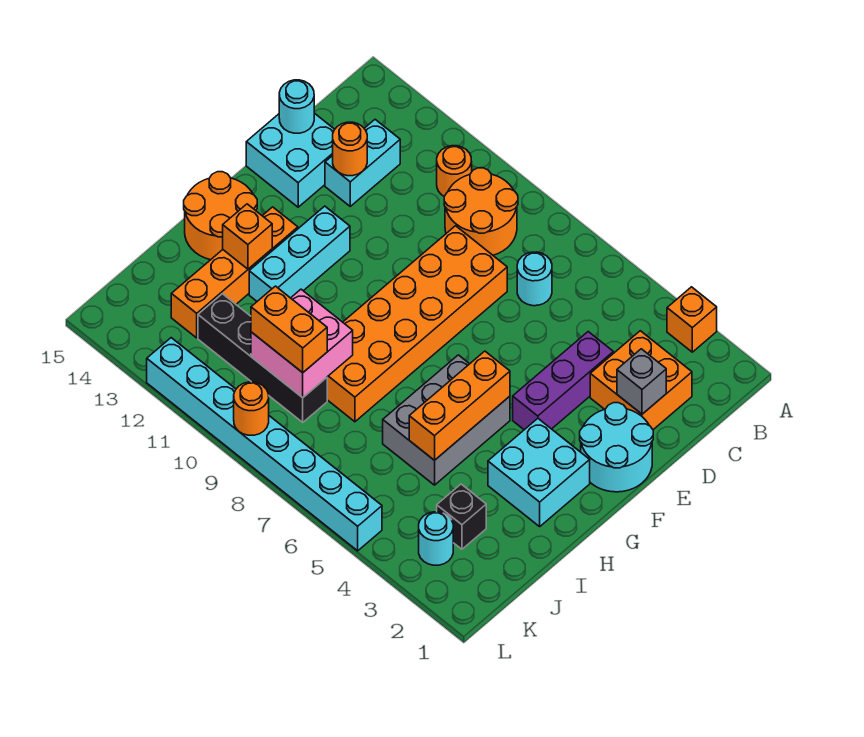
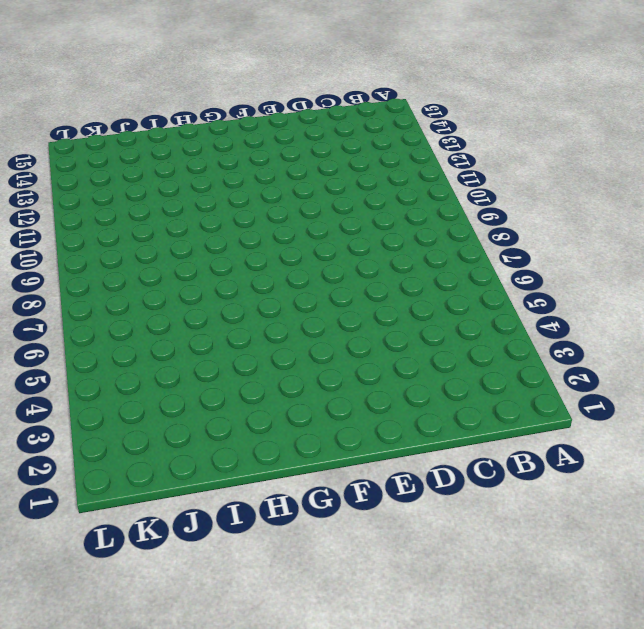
none -> orange brick A3 level 1
none -> orange round brick B9:C10 level 1
none -> orange round brick B11 level 1

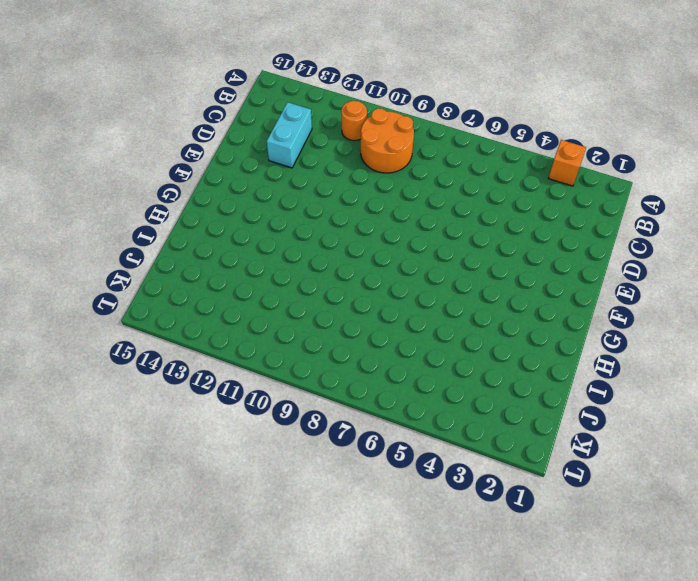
none -> orange brick C2:D3 level 1
none -> cyan round brick C7 level 1
none -> purple brick D4:F4 level 1

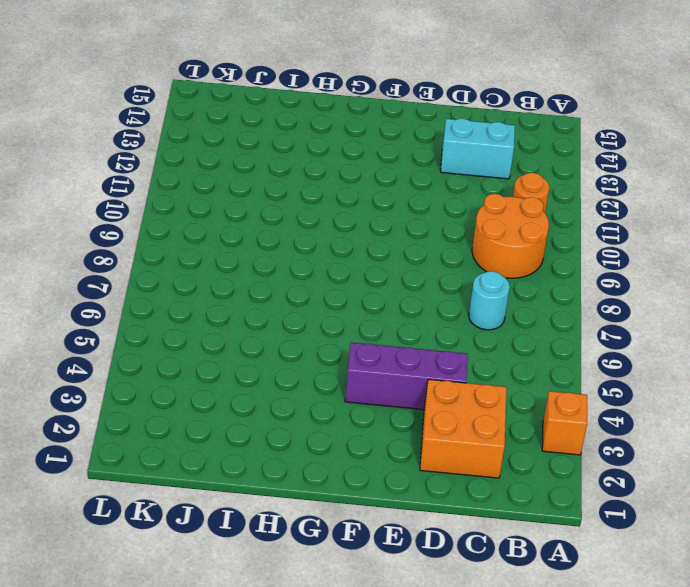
none -> orange brick D8:I9 level 1
none -> cyan brick D14:E15 level 1
none -> cyan round brick E1:F2 level 1

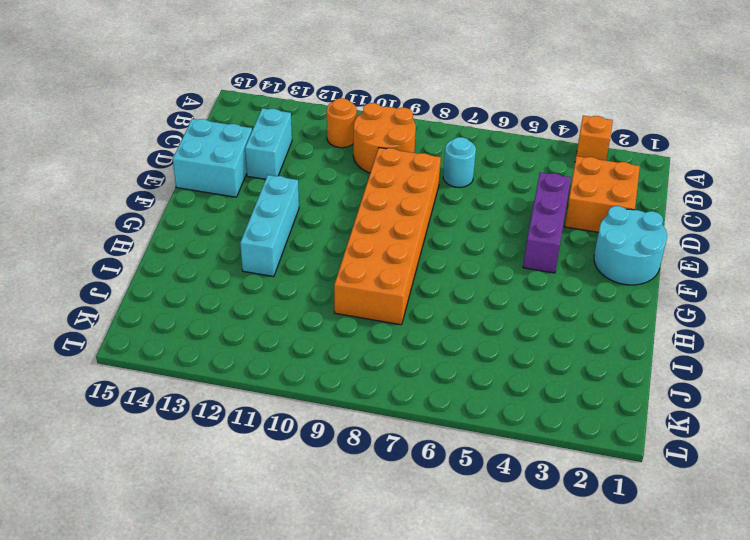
none -> cyan brick G2:H3 level 1
none -> grey brick G5:I6 level 1
none -> orange brick G13:J13 level 1

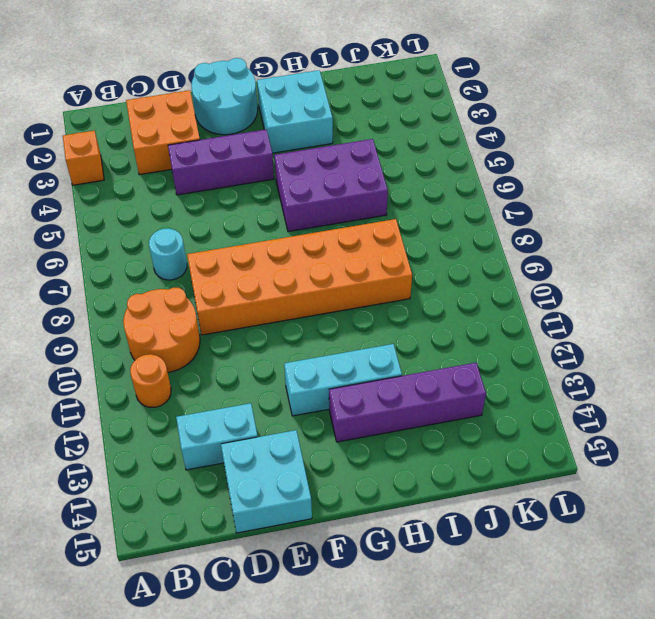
purple brick G5:I6 level 1 -> grey brick G5:I6 level 1
purple brick G13:J13 level 1 -> orange brick G13:J13 level 1
none -> orange round brick G14:H15 level 1
none -> black brick J3 level 1
none -> black brick J9:J12 level 1

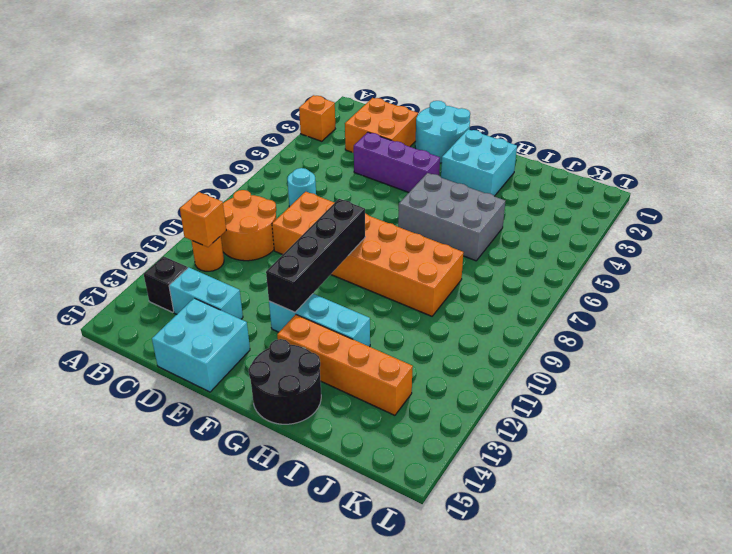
orange brick B11 level 2 -> orange brick H13 level 2
black brick B13 level 1 -> black brick J3 level 1
black brick F9:F12 level 2 -> black brick J9:J12 level 1
black round brick G14:H15 level 1 -> orange round brick G14:H15 level 1
none -> cyan round brick K3 level 1
none -> cyan brick L5:L12 level 1
none -> grey brick D2 level 2

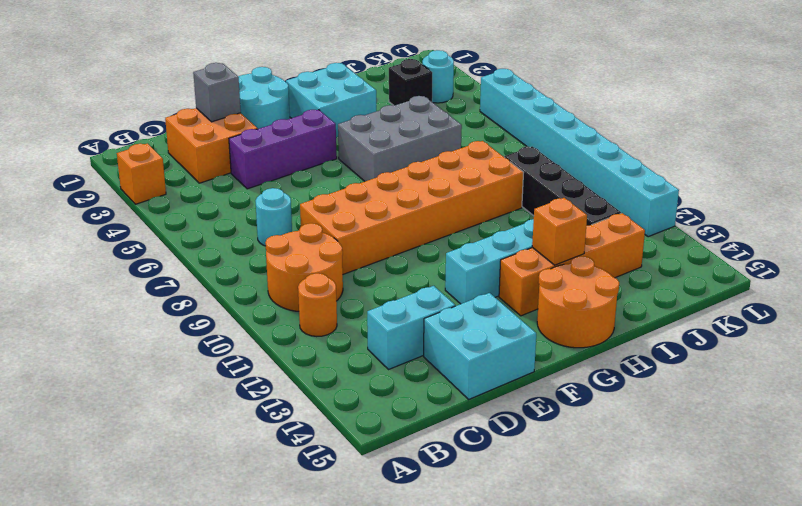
none -> orange round brick D13 level 2
none -> cyan round brick D15 level 2
none -> orange brick G5:I5 level 2

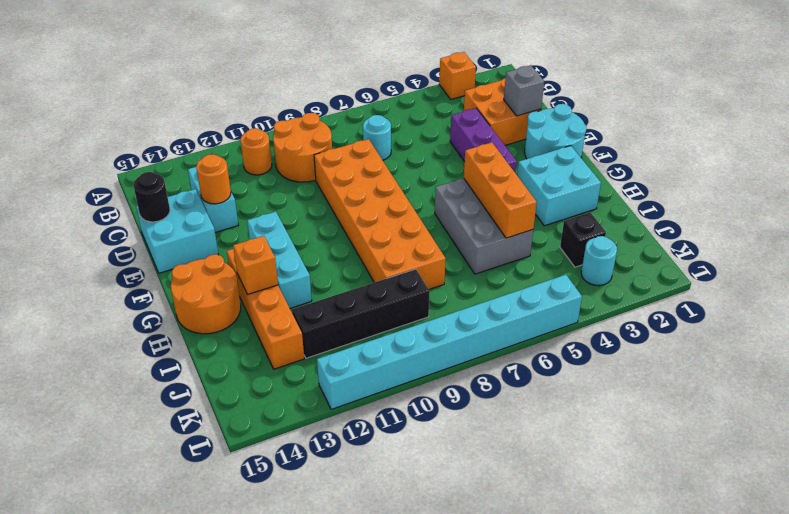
black round brick D15 level 2 -> cyan round brick D15 level 2
none -> pink brick I9:J10 level 2
none -> orange round brick L9 level 2
none -> orange brick J9:J10 level 3

